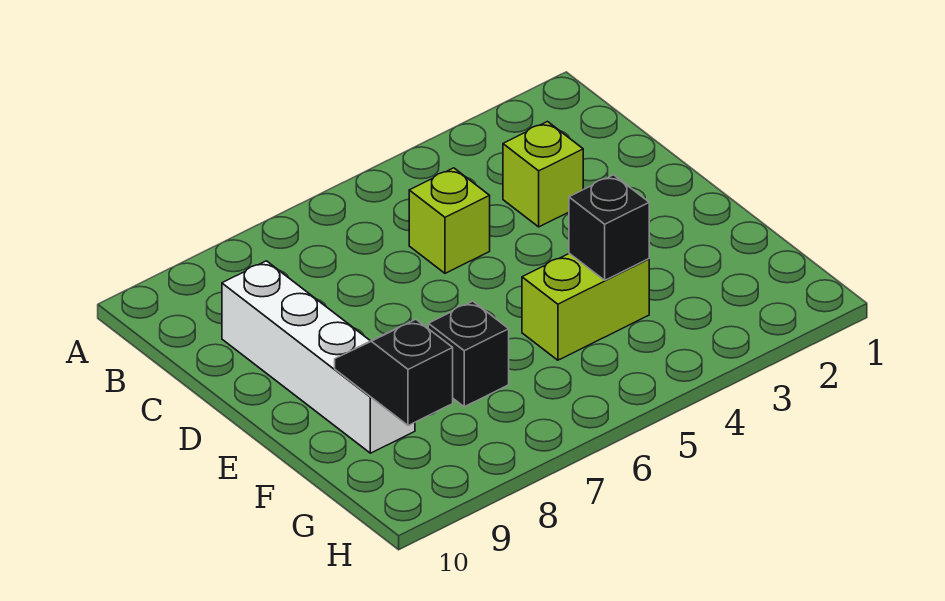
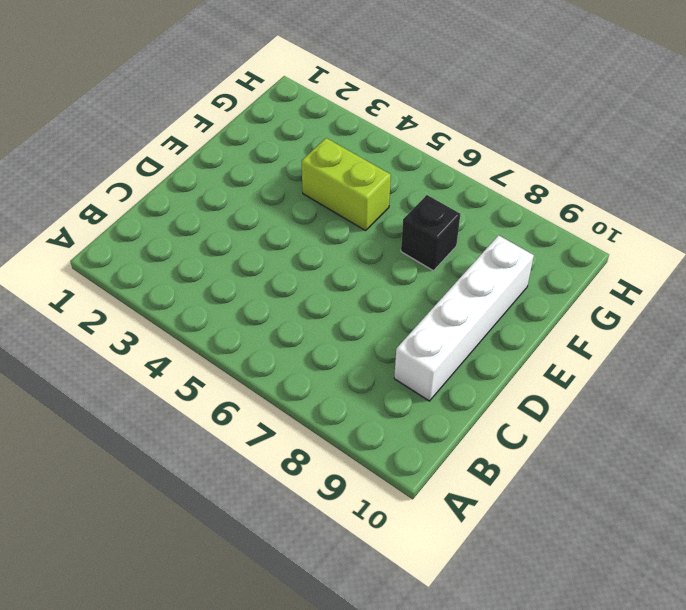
none -> lime brick C3 level 1
none -> lime brick C5 level 1

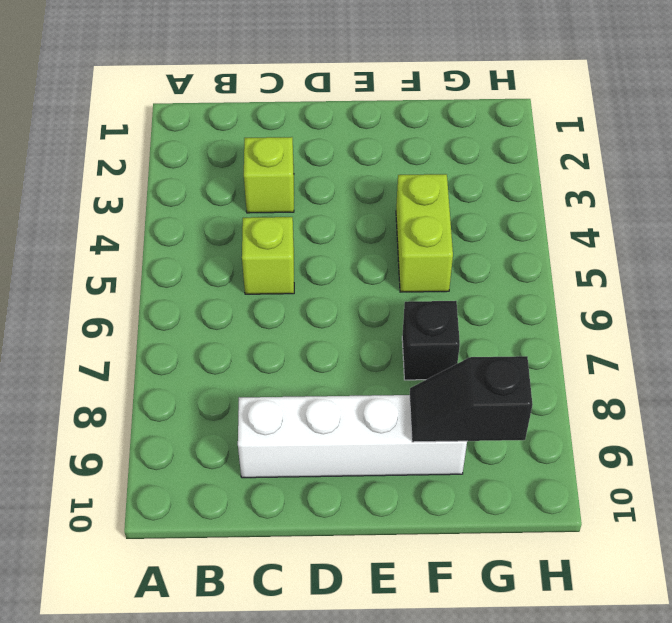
none -> black brick F4 level 2

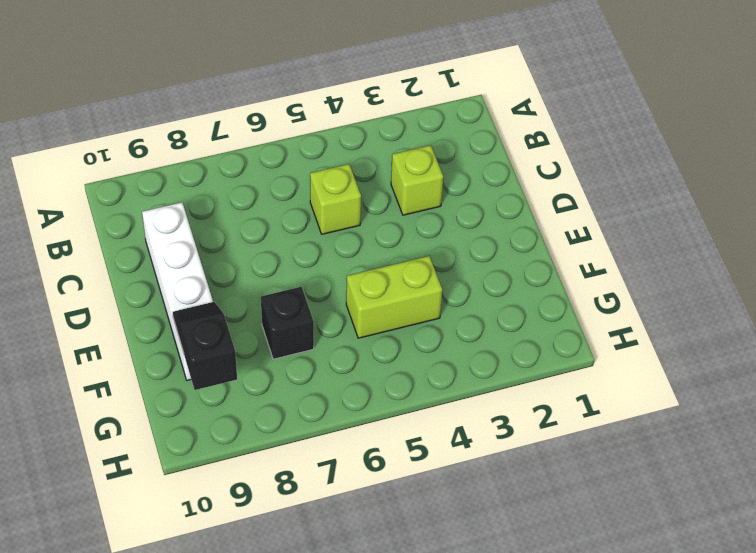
none -> black brick F4 level 2

